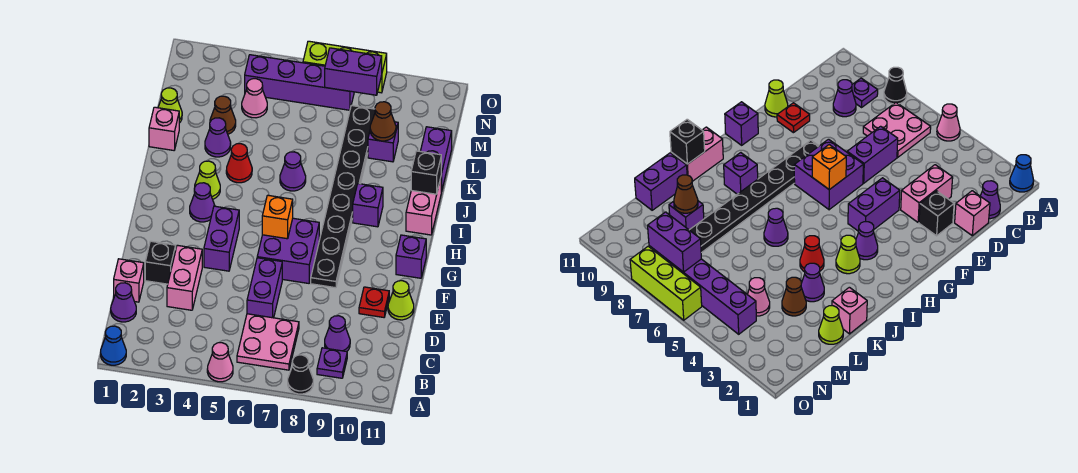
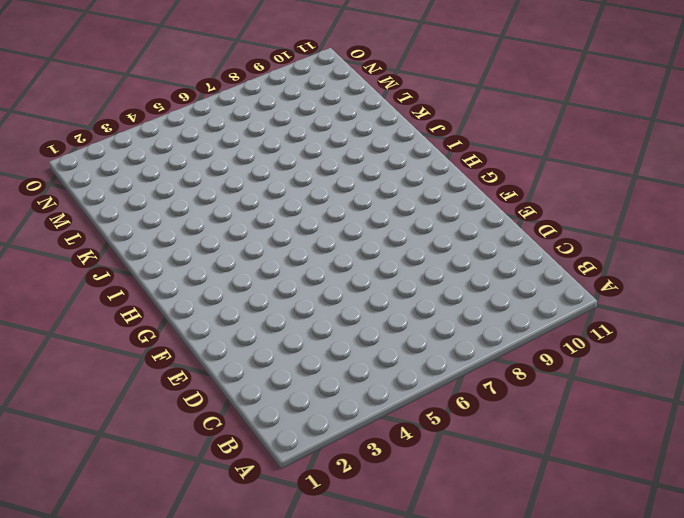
none -> blue cone A1 level 1
none -> pink cone A5 level 1
none -> black cone A8 level 1
none -> pink plate B6:C7 level 1

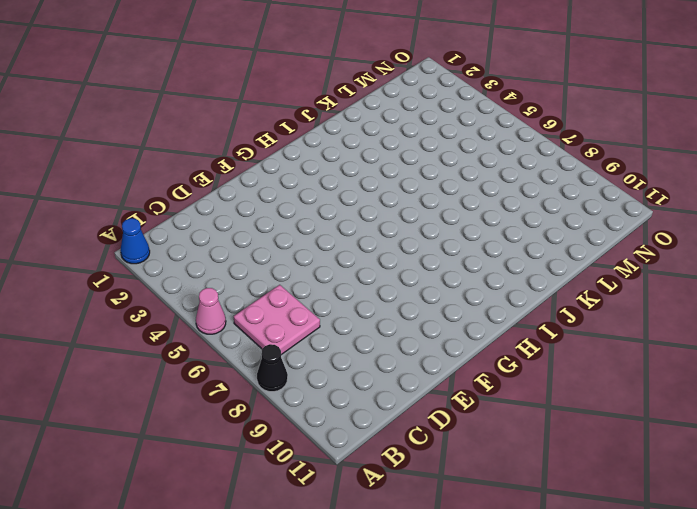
none -> purple plate B9 level 1
none -> purple cone C1 level 1
none -> purple cone C9 level 1
none -> pink brick D1 level 1

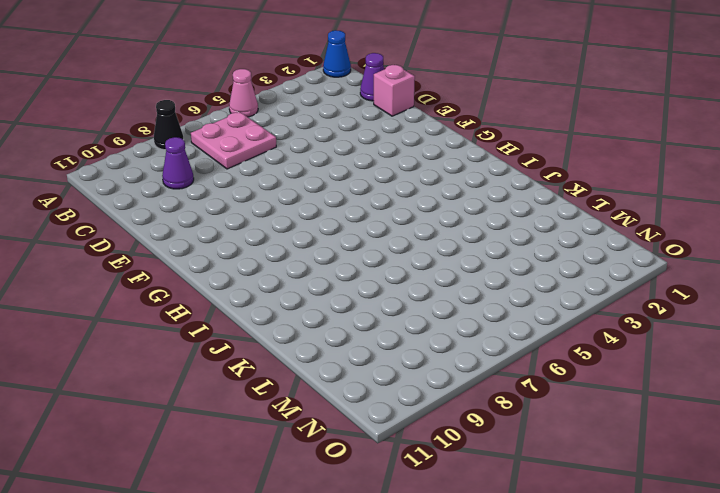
none -> purple plate B9 level 1
none -> pink brick D3:E3 level 1
none -> purple brick D6:E6 level 1
none -> black brick E2 level 1

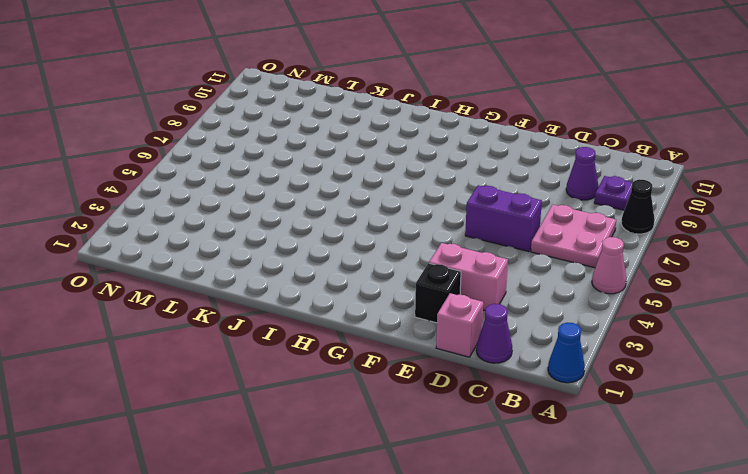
none -> red plate E10 level 1
none -> lime cone E11 level 1
none -> purple brick F4:G4 level 1
none -> purple brick F6:G7 level 1

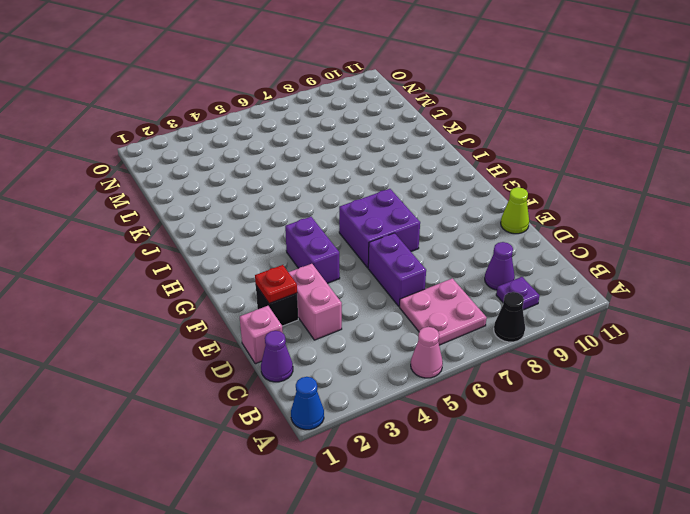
red plate E2 level 2 -> red plate E10 level 1
none -> black plate F8:M8 level 1
none -> purple brick G11 level 1
none -> purple cone H3 level 1
none -> lime cone I3 level 1

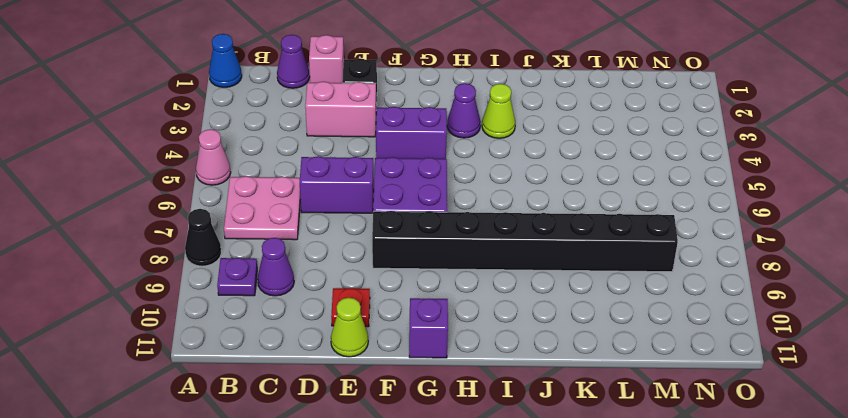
black brick F8:M8 level 1 -> black plate F8:M8 level 1
none -> purple brick I9 level 1
none -> pink brick I11:J11 level 1
none -> red cone J4 level 1
none -> purple cone J6 level 1

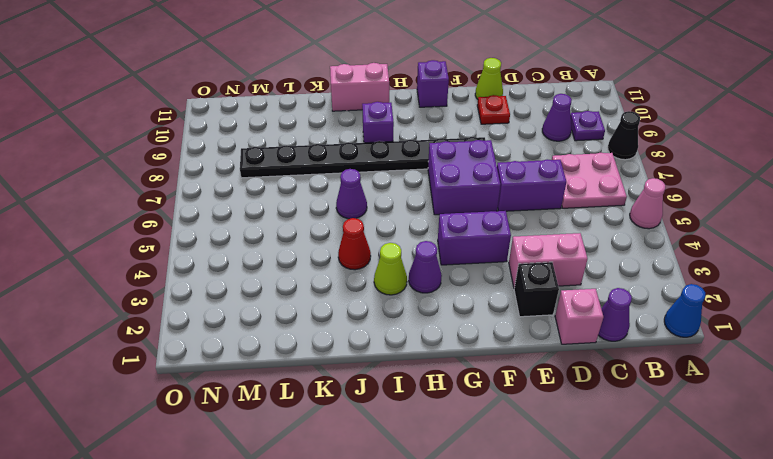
none -> pink brick K1 level 1
none -> purple cone K3 level 1
none -> purple brick K11:L11 level 1
none -> lime cone L1 level 1

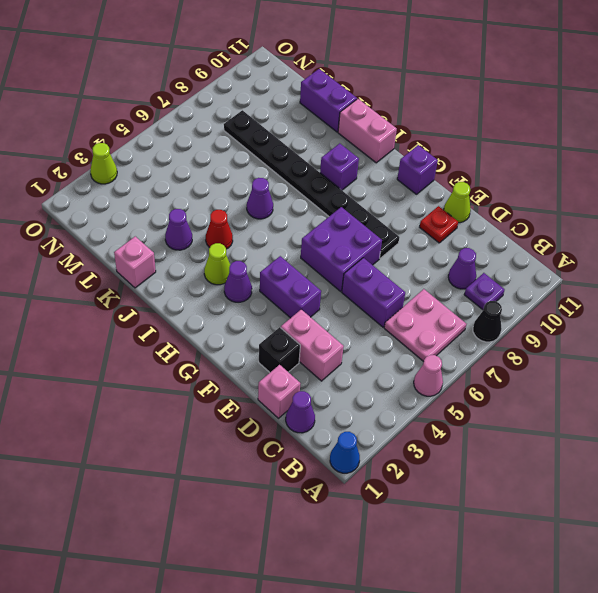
lime cone O3 level 1 -> lime cone L1 level 1
none -> brown cone L3 level 1
none -> purple brick L9 level 1
none -> pink cone M4 level 1
none -> purple brick N4:N7 level 1

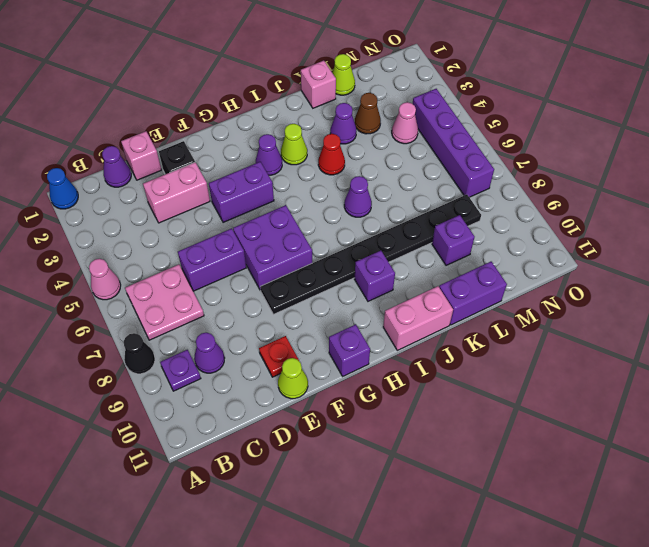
none -> lime brick O6:O8 level 1
none -> orange brick G6 level 2
none -> black brick J11 level 2
none -> brown cone L9 level 2

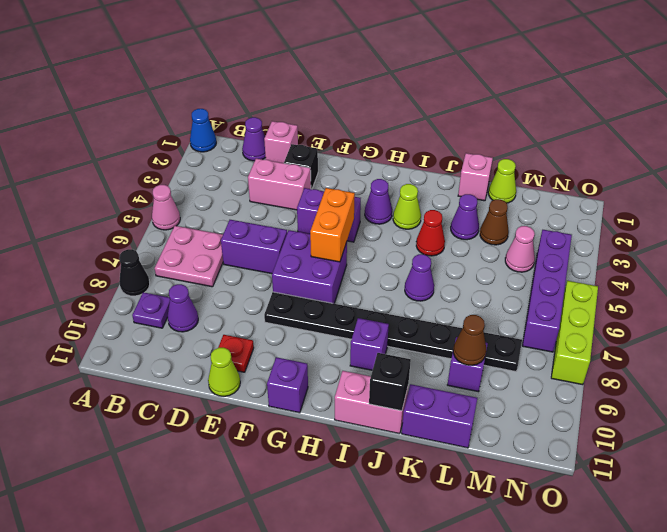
orange brick G5:G6 level 2 -> orange brick G6 level 2
none -> purple brick N7:N8 level 2

